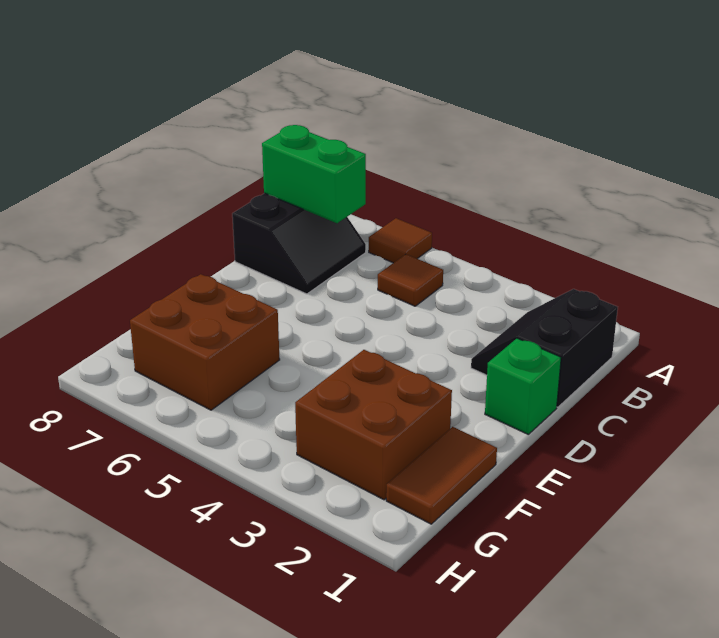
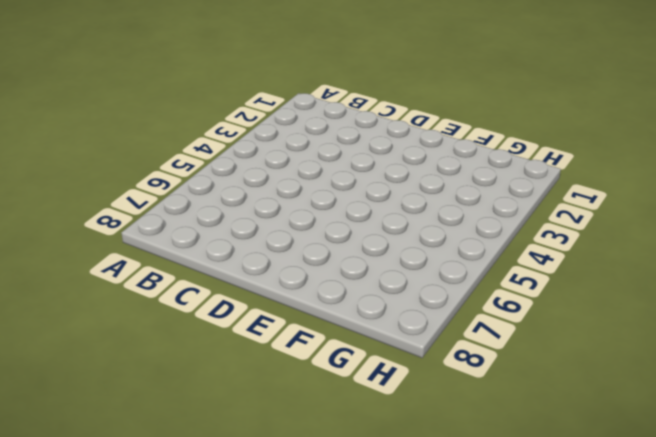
none -> brown tile A6 level 1
none -> black slope B1:C2 level 1 top 1

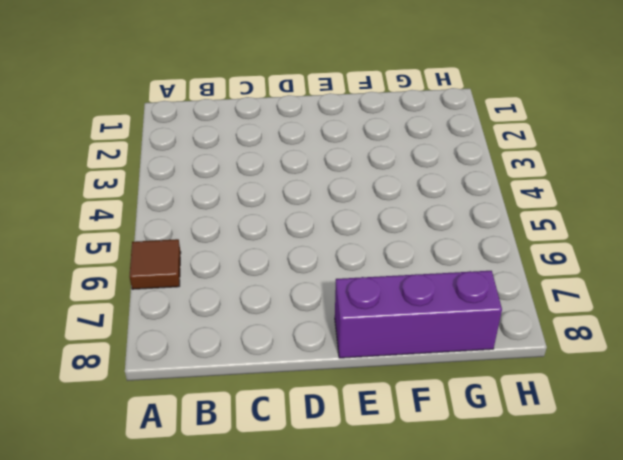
purple brick E8:G8 level 1 -> none
none -> black slope B1:C2 level 1 top 1
none -> brown tile B5 level 1

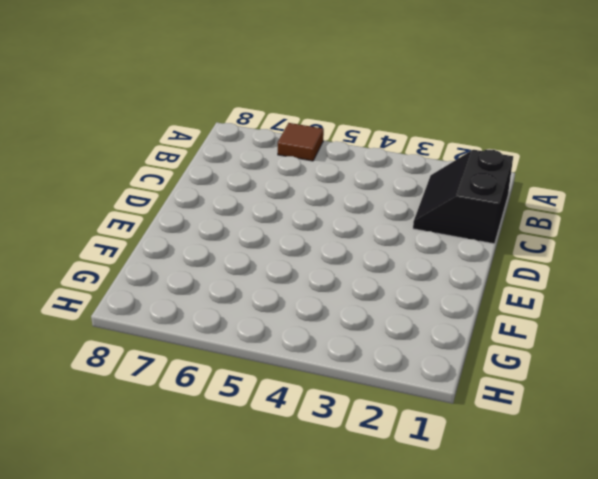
none -> brown tile B5 level 1
none -> black slope B7:C8 level 1 top 8

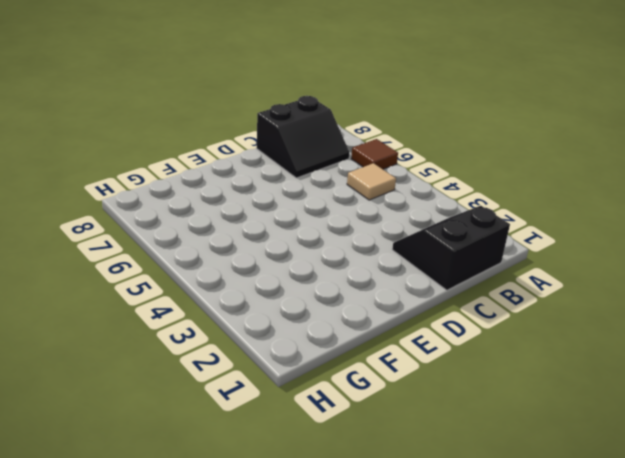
tan tile B5 level 1 -> brown tile B5 level 1
none -> green brick D1 level 1
none -> brown tile F1:G1 level 1

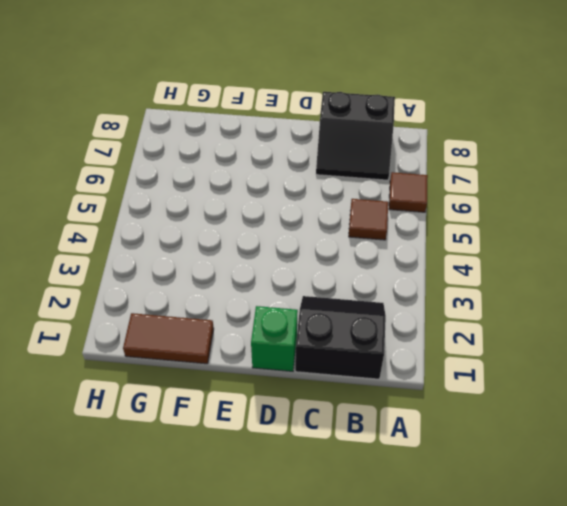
none -> brown brick F2:G3 level 1
none -> brown brick F6:G7 level 1

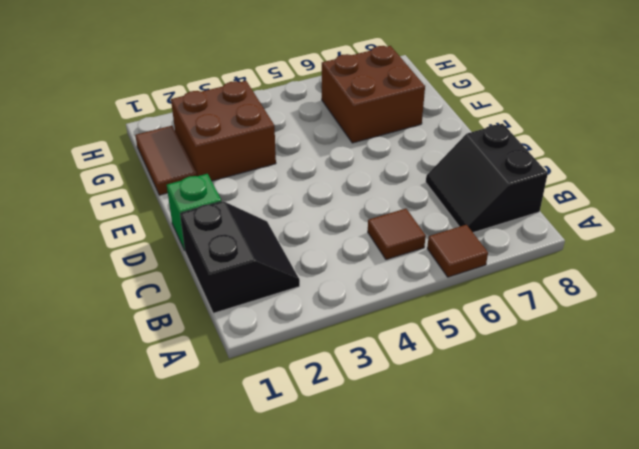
none -> green brick B7:B8 level 2

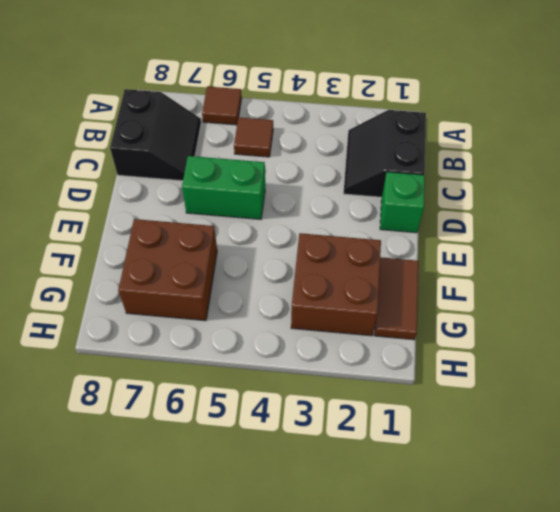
green brick D5:D6 level 1 -> green brick B7:B8 level 2

